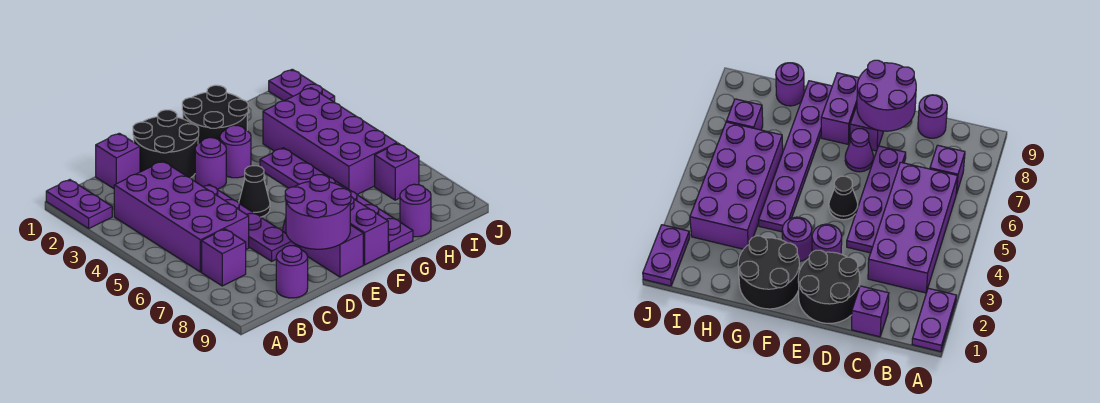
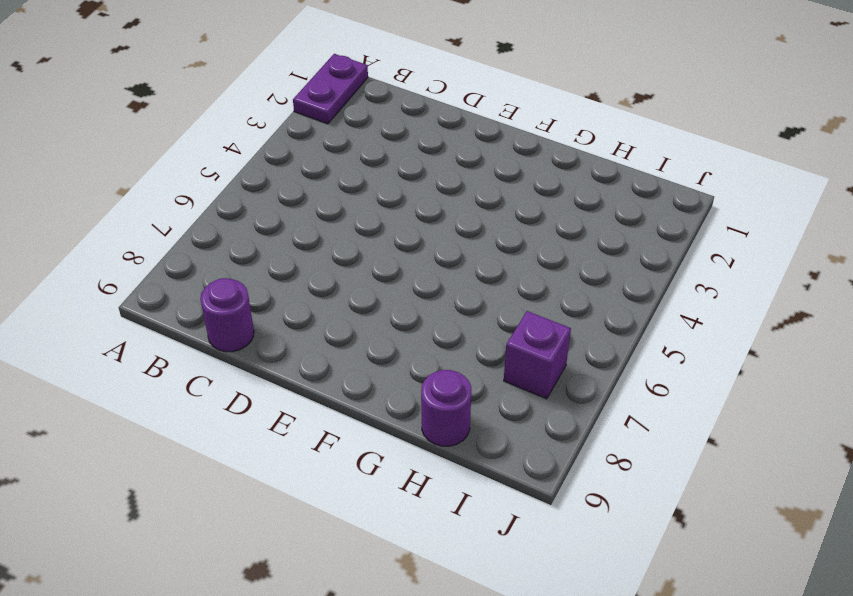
none -> purple brick B3:C6 level 1
none -> purple brick B7 level 1
none -> purple brick C1 level 1

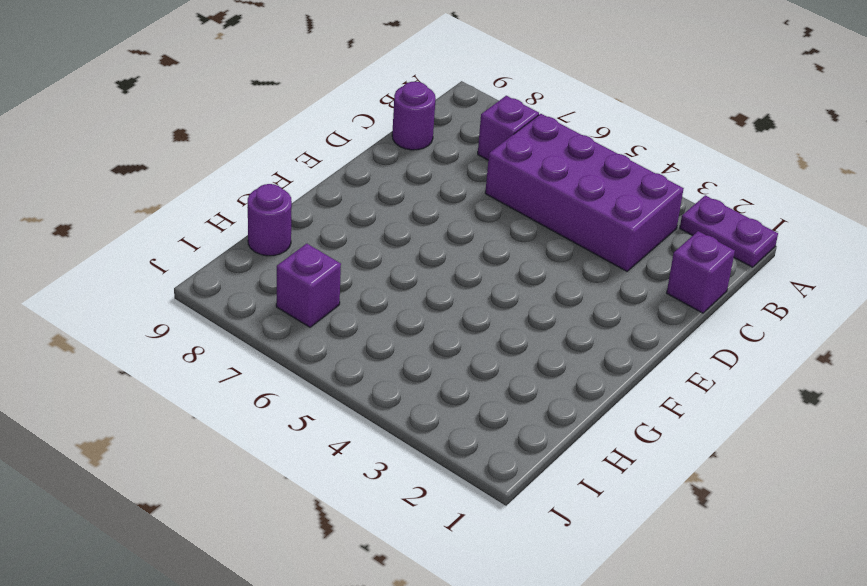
none -> black round brick D1:E2 level 1
none -> purple plate D4:D7 level 1
none -> purple round brick E3 level 1

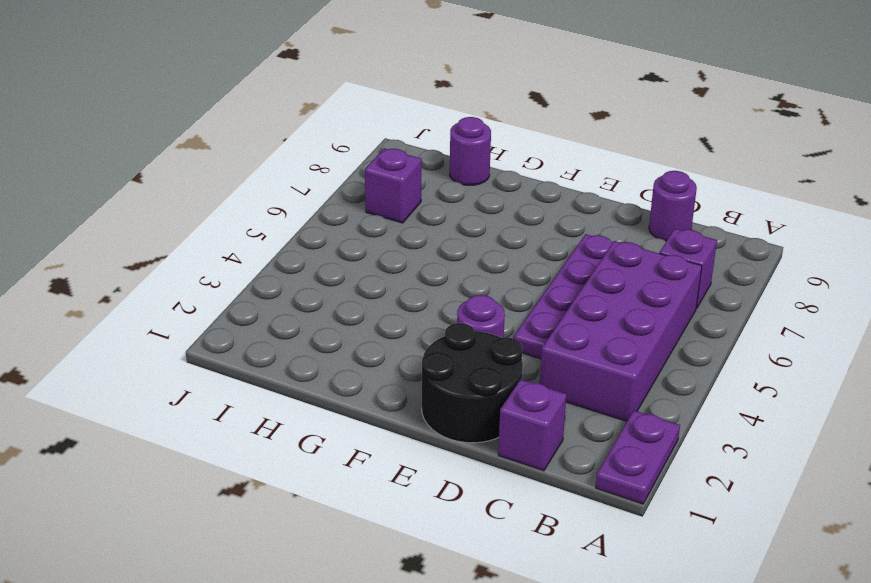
none -> black cone E5 level 1
none -> purple cone E7 level 1
none -> purple brick E8:E9 level 1

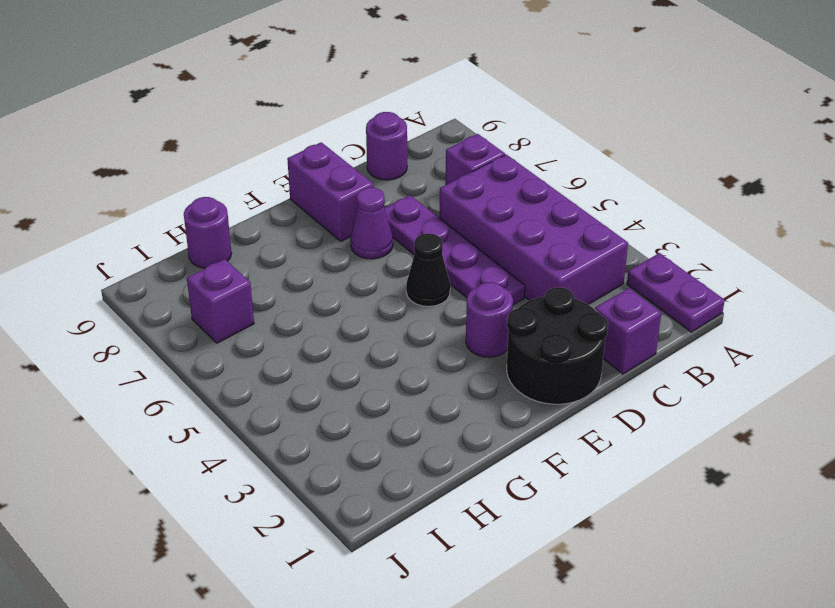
none -> black round brick F1:G2 level 1
none -> purple round brick F3 level 1
none -> purple brick F8:F9 level 1

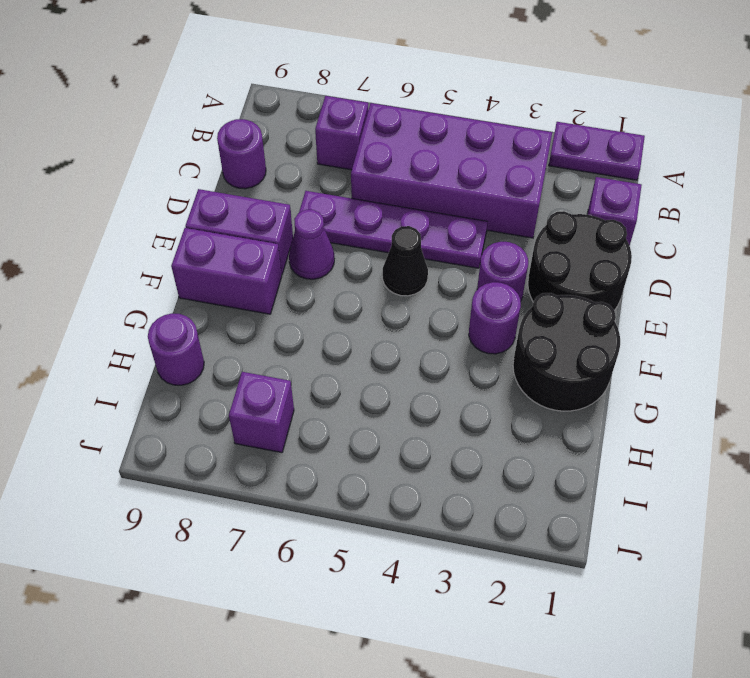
none -> purple plate G4:G9 level 1
none -> purple brick H3:I6 level 1
none -> purple plate J1:J2 level 1

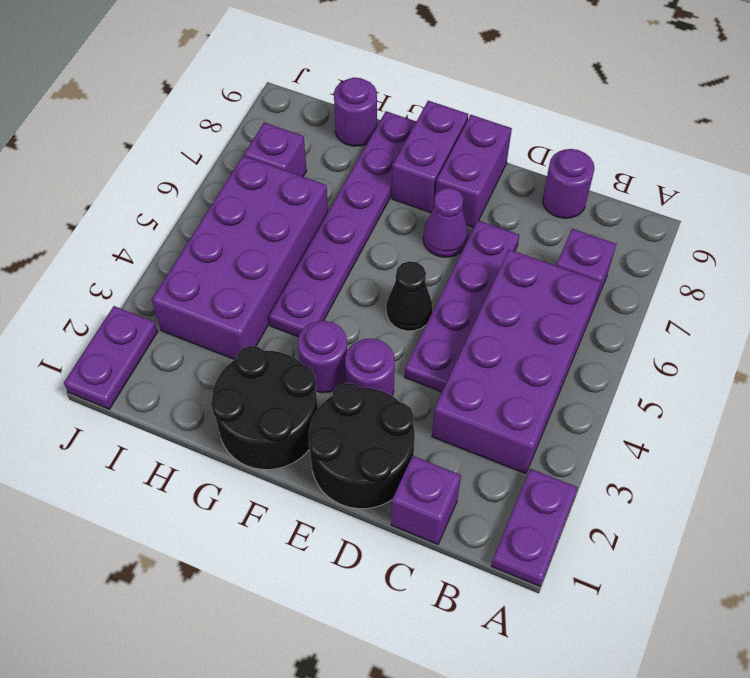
none -> purple round brick D8:E9 level 2

